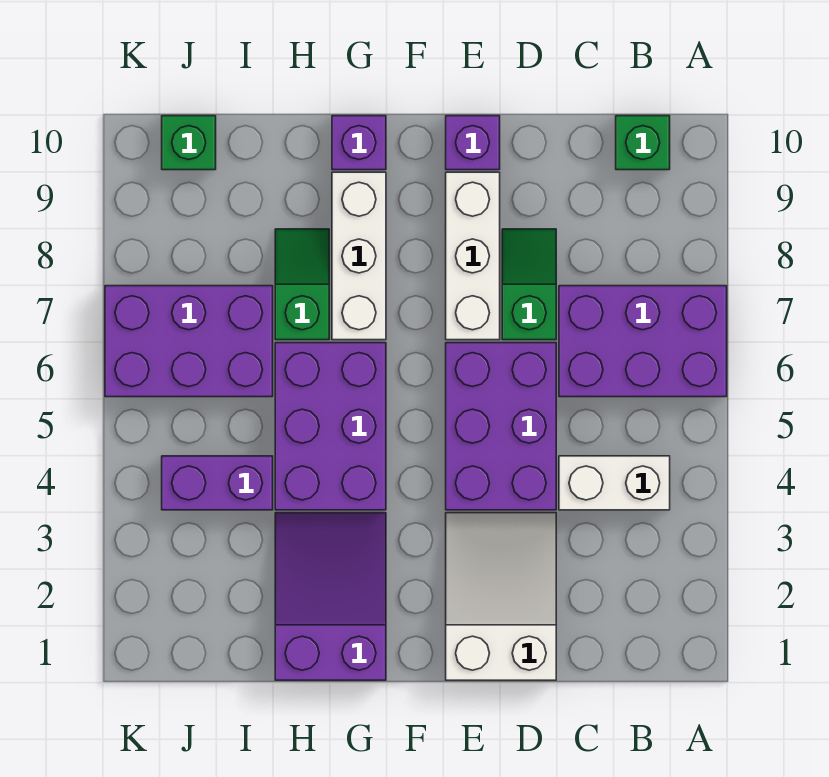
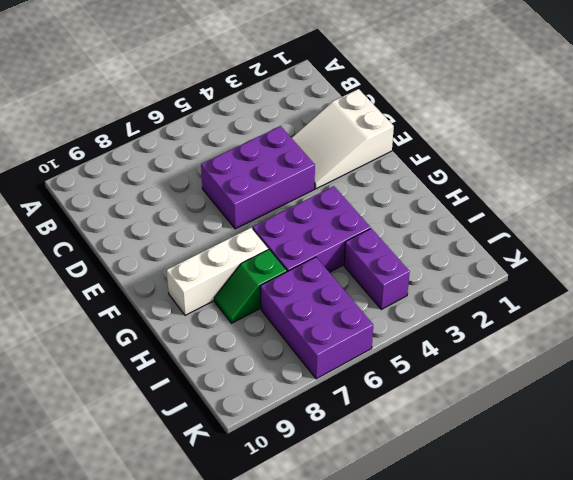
none -> purple brick A6:C7 level 1
none -> white brick B4:C4 level 1
none -> green brick B10 level 1

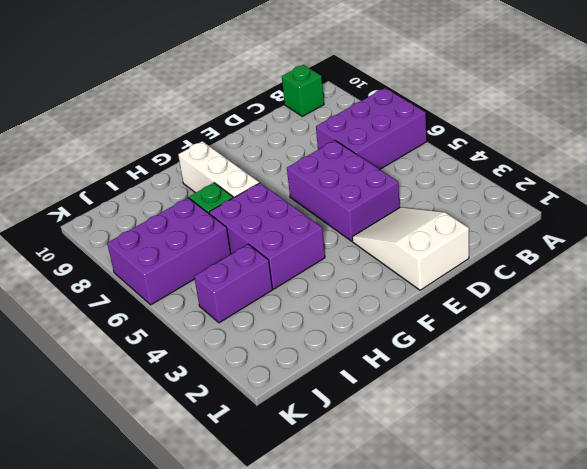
none -> white brick B4:C4 level 1
none -> green slope D7:D8 level 1 top 7
none -> white brick E7:E9 level 1

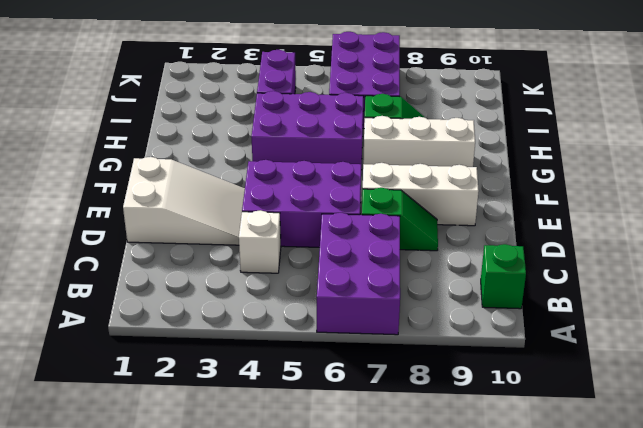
white brick C4 level 1 -> white brick B4:C4 level 1
none -> purple brick E10 level 1
none -> purple slope G1:H3 level 1 top 1
none -> purple brick G10 level 1

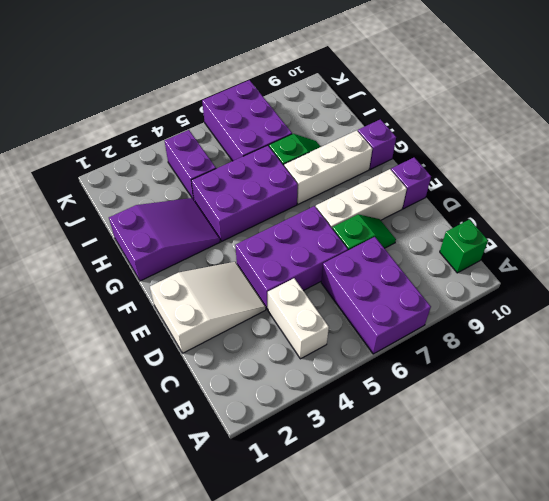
none -> green brick J10 level 1

